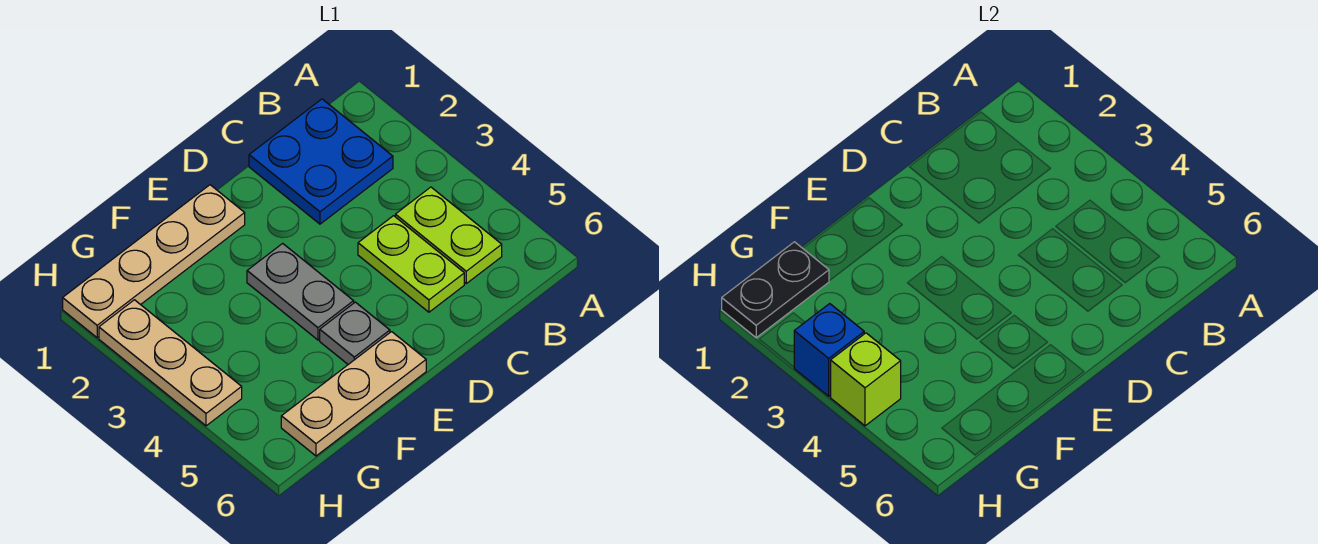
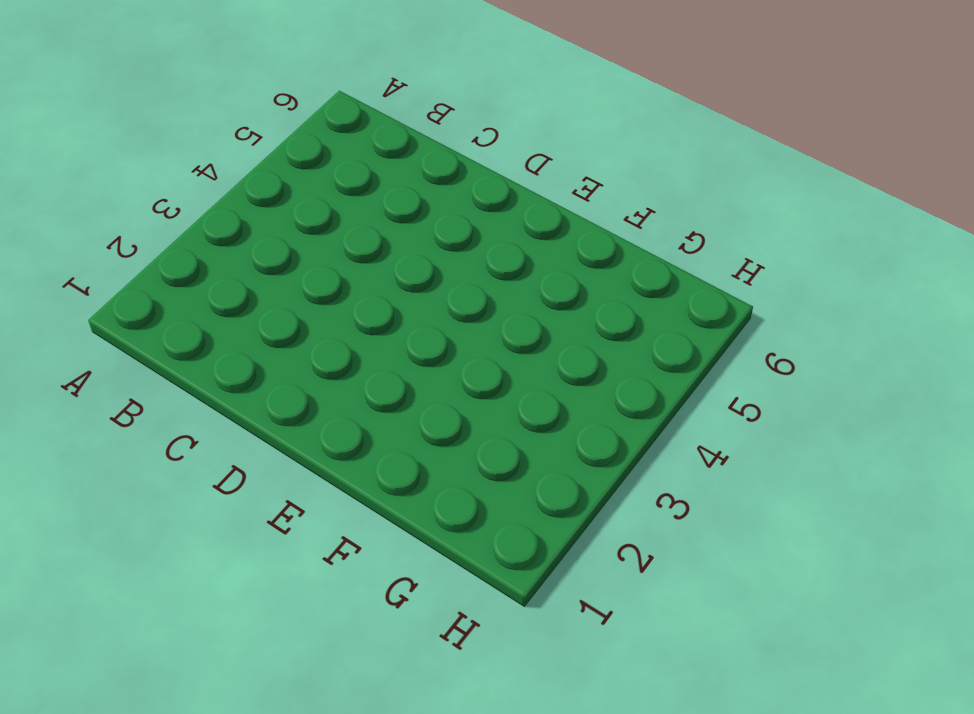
none -> blue plate B1:C2 level 1
none -> lime plate B4:B5 level 1

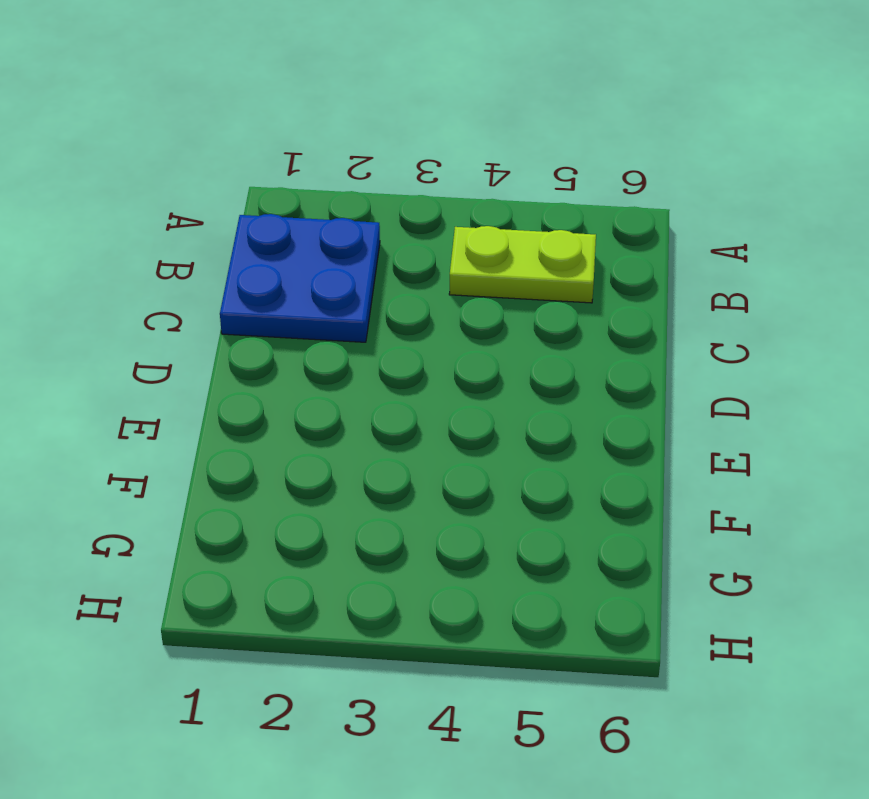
none -> lime plate C4:C5 level 1
none -> tan plate E1:H1 level 1

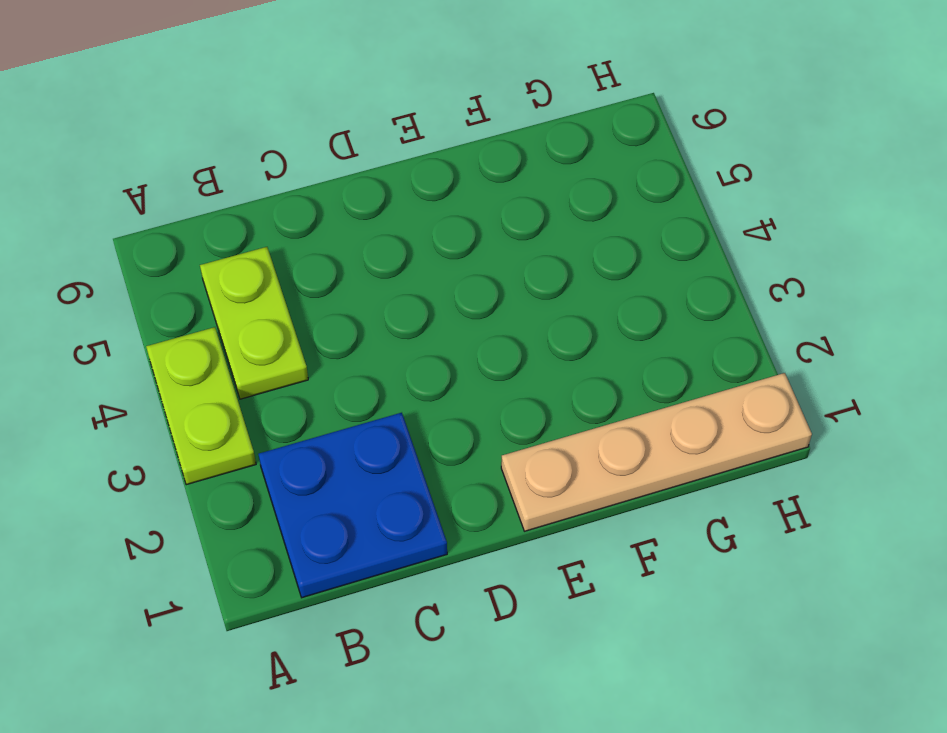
lime plate A3:A4 level 1 -> lime plate C4:C5 level 1
none -> grey plate E3:E4 level 1
none -> grey plate E5 level 1

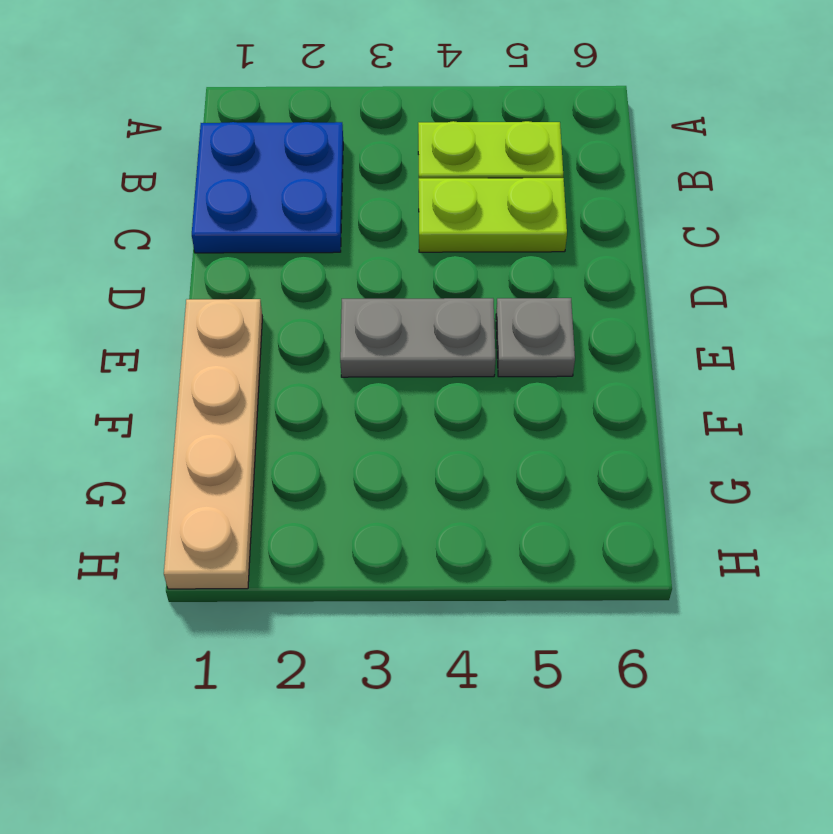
none -> tan plate E6:G6 level 1
none -> tan plate H2:H4 level 1

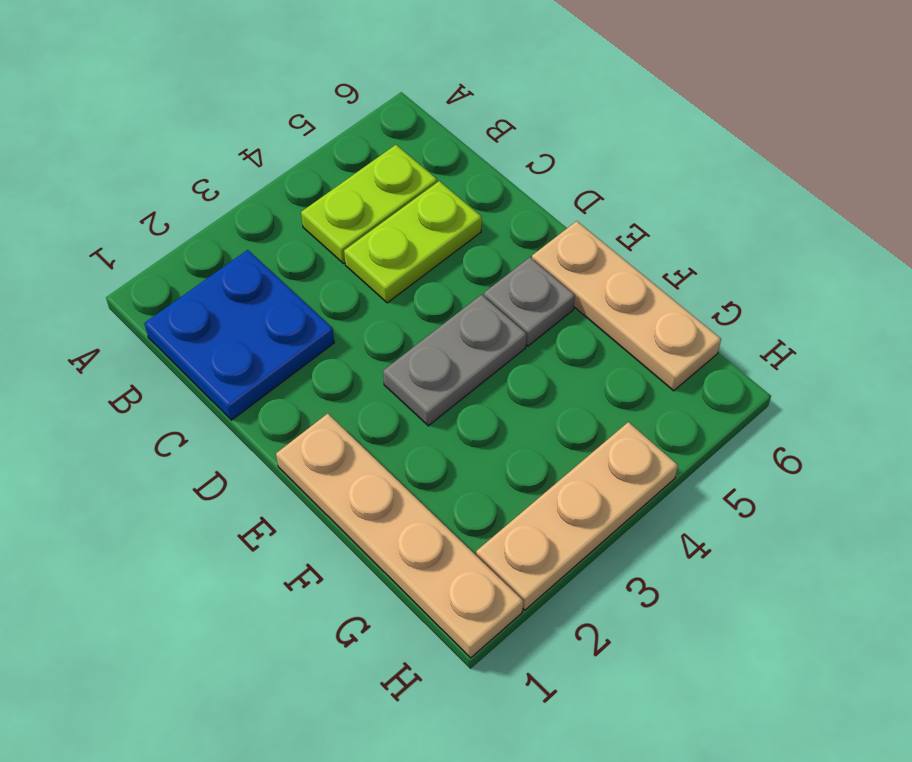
none -> black plate G1:H1 level 2
none -> blue brick H3 level 2

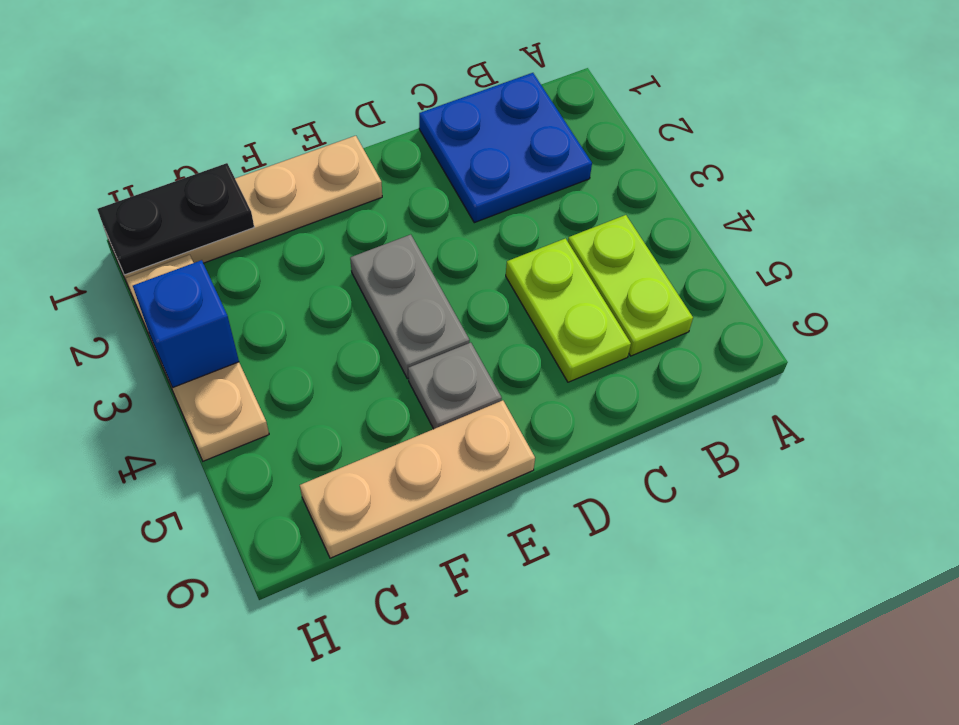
none -> lime brick H4 level 2

